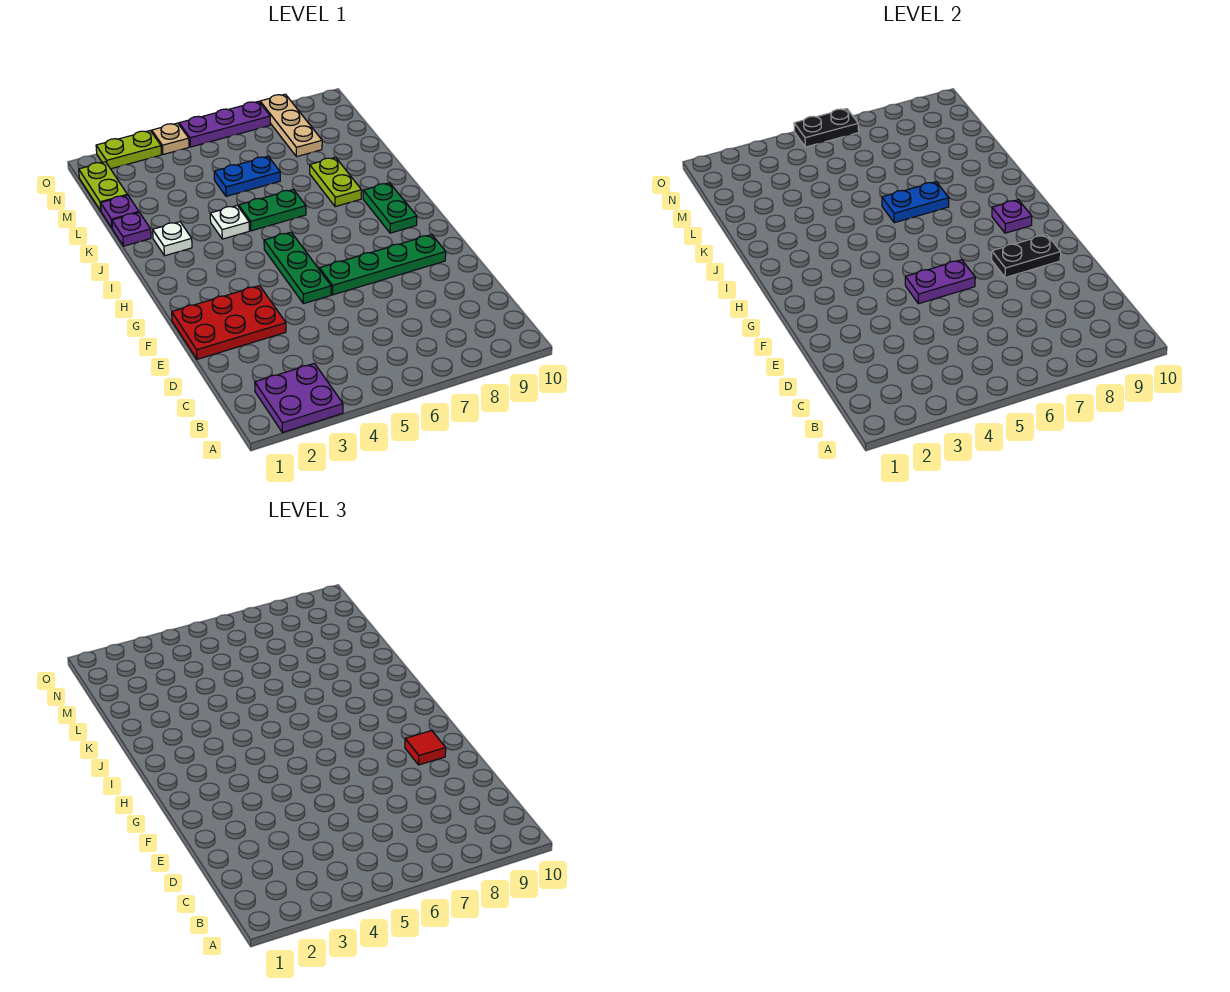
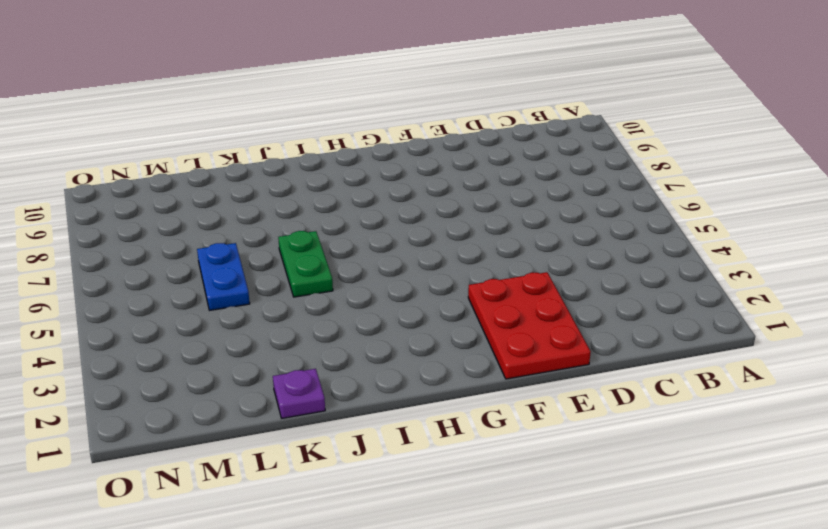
none -> purple plate A2:B3 level 1
none -> green plate F5:H5 level 1
none -> green plate F6:F9 level 1

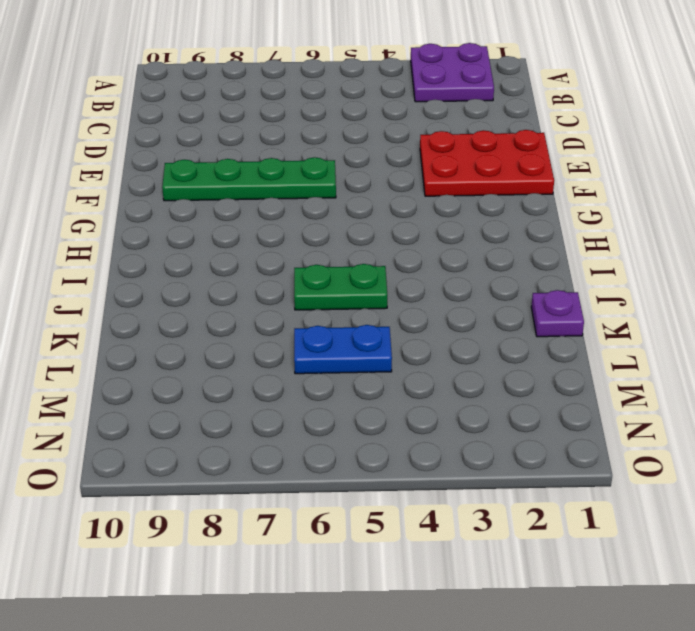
none -> green plate F5:H5 level 1
none -> green plate H9:I9 level 1
none -> white plate J2 level 1

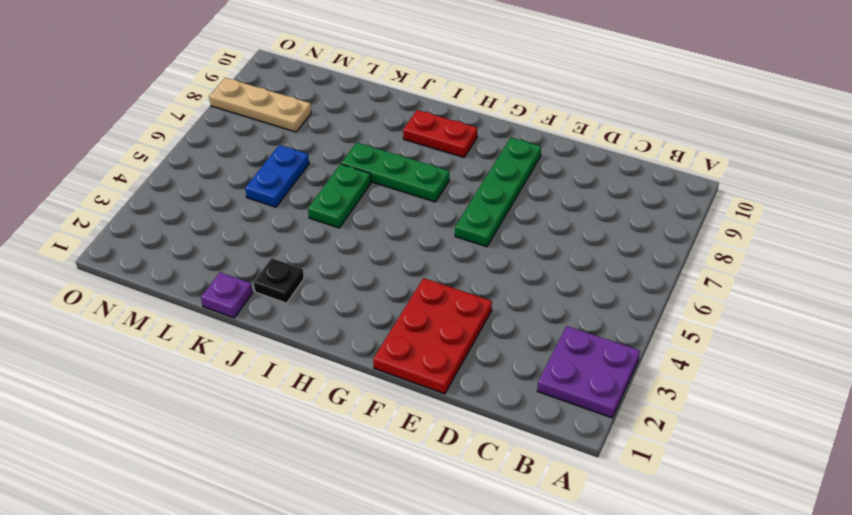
green plate H7:J7 level 1 -> green plate F5:H5 level 1
red plate H9:I9 level 1 -> green plate H9:I9 level 1
black plate J2 level 1 -> white plate J2 level 1
none -> white plate J4 level 1
none -> lime plate J8:K8 level 1
none -> purple plate L1 level 1

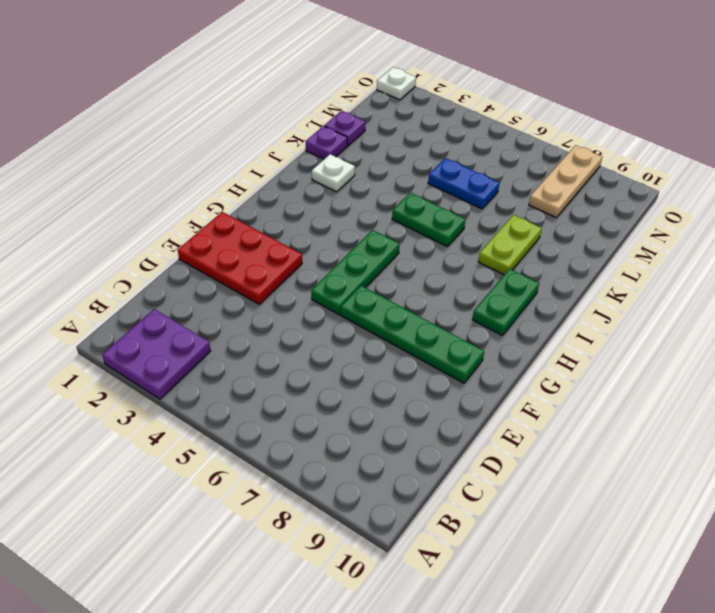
white plate O1 level 1 -> white plate J4 level 1
none -> lime plate M1:N1 level 1
none -> lime plate O2:O3 level 1
none -> tan plate O4 level 1

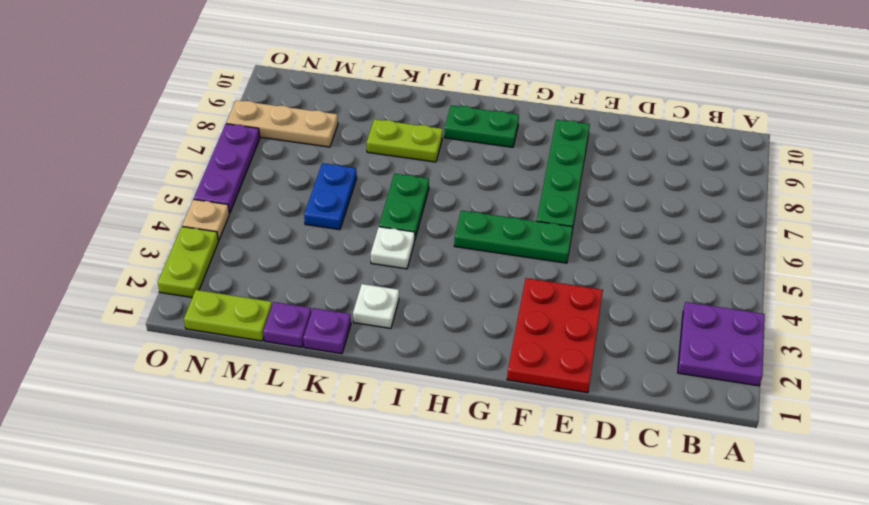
none -> purple plate F5:F6 level 2
none -> black plate F8:F9 level 2
none -> purple plate H9 level 2

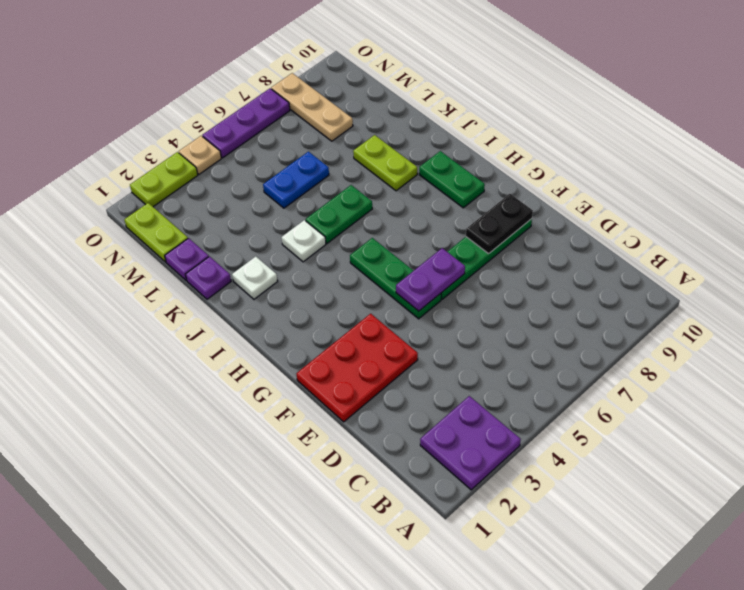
none -> purple plate H9 level 2
none -> blue plate J6:J7 level 2
none -> black plate O5:O6 level 2

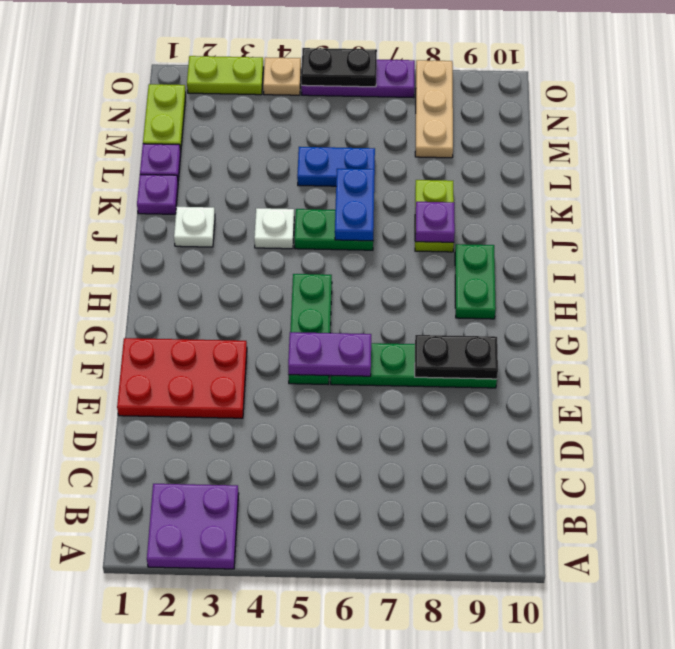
blue plate J6:K6 level 2 -> blue plate J6:J7 level 2
purple plate J8 level 2 -> purple plate H9 level 2
none -> red tile F9 level 3

